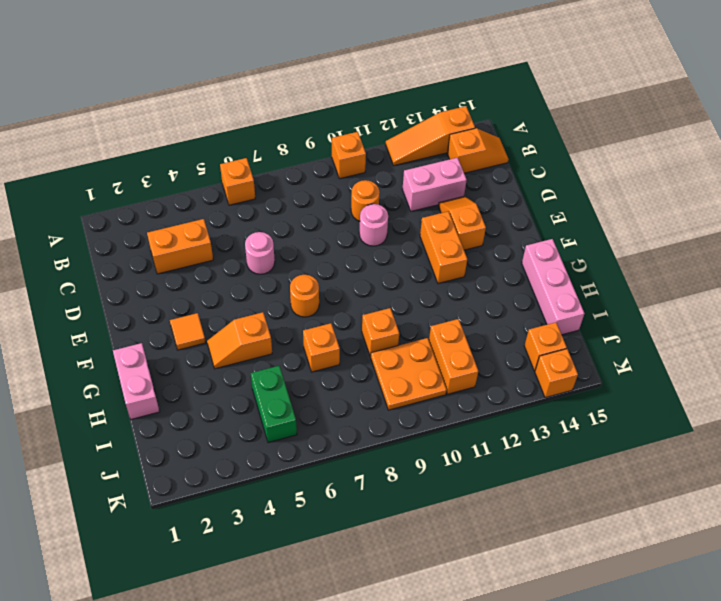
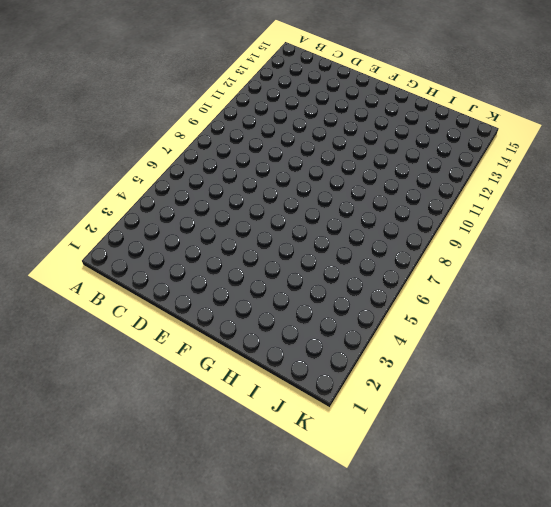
none -> orange brick A6 level 1
none -> orange brick A10 level 1
none -> orange slope A12:A14 level 1 top 14

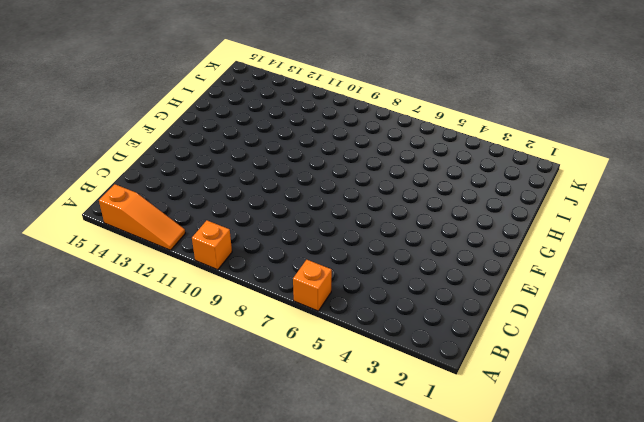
none -> orange slope B14:B15 level 1 top 14
none -> orange brick C3:C4 level 1
none -> orange round brick C10 level 1

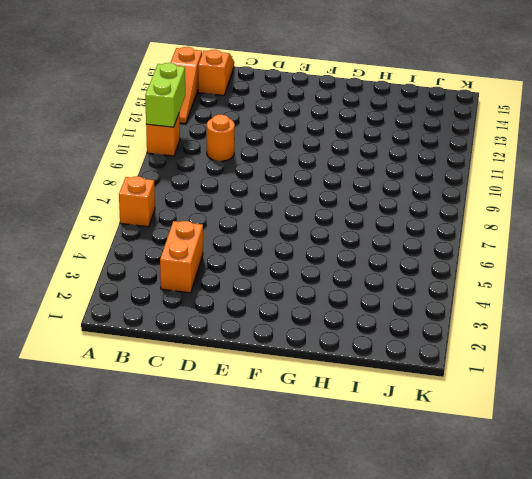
lime brick A10:A11 level 2 -> none
none -> pink brick C12:C13 level 1
none -> pink round brick D6 level 1
none -> pink round brick D10 level 1

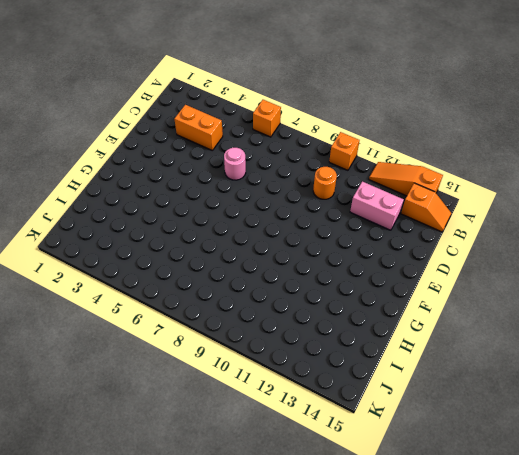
none -> pink round brick D10 level 1
none -> orange slope D13:E13 level 1 top E
none -> orange brick E12:F12 level 1

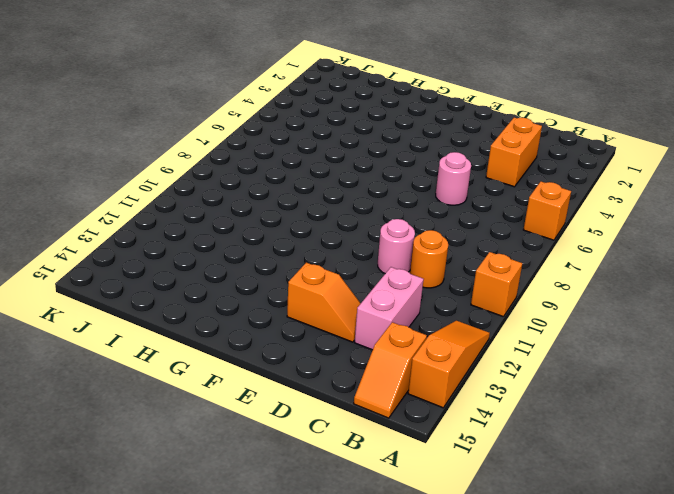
none -> orange brick E12:F12 level 1
none -> orange tile F3 level 1
none -> orange round brick F7 level 1

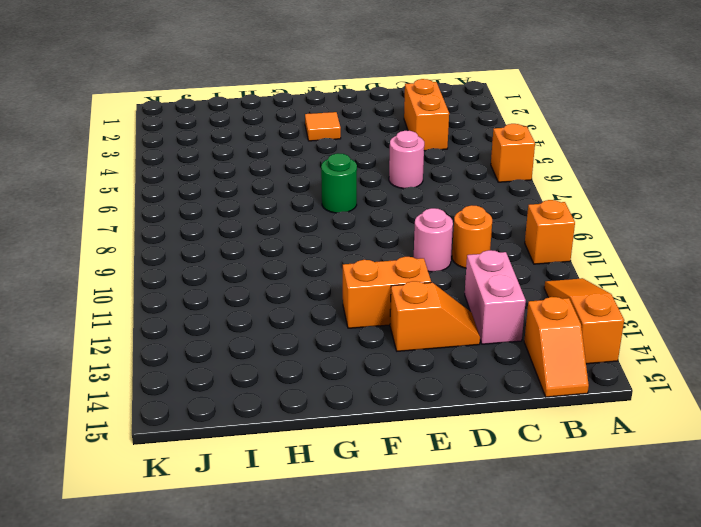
green round brick F7 level 1 -> orange round brick F7 level 1
none -> pink brick G1:H1 level 1
none -> orange slope G4:G5 level 1 top 5
none -> pink brick G15:I15 level 1

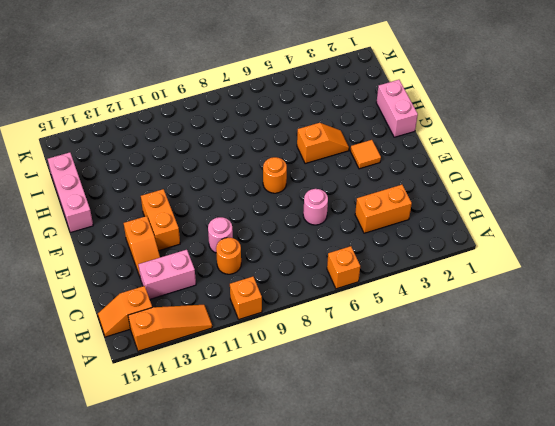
none -> orange brick H7 level 1
none -> orange brick H9 level 1
none -> green brick I5:J5 level 1

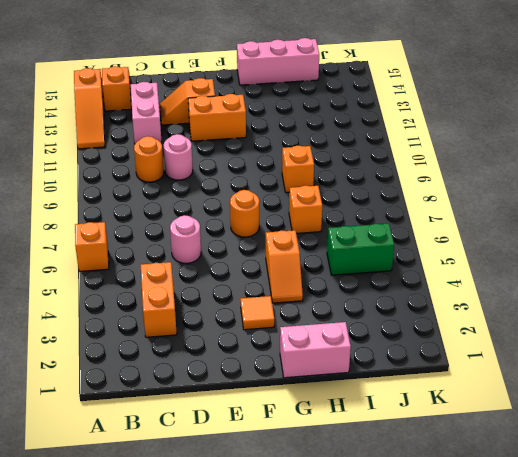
none -> orange brick A10 level 1
none -> orange plate I9:J10 level 1
none -> orange brick I11:J11 level 1

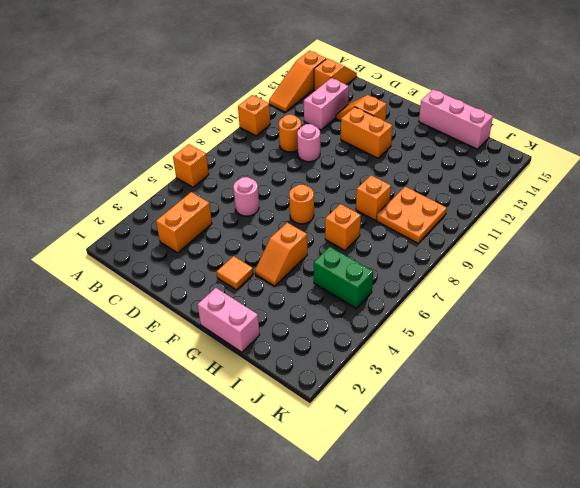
none -> orange brick I11:J11 level 1
none -> orange brick J14 level 1
none -> orange brick K14 level 1

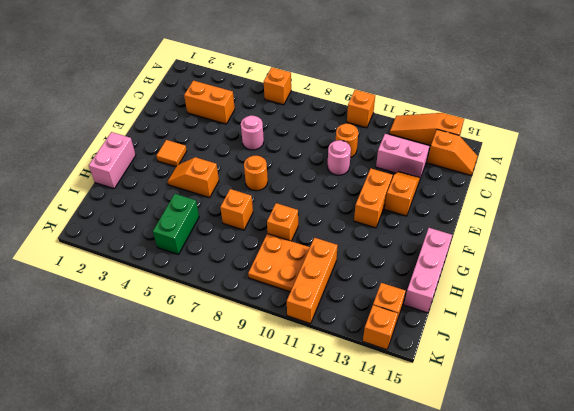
orange brick I11:K11 level 1 -> orange brick I11:J11 level 1

